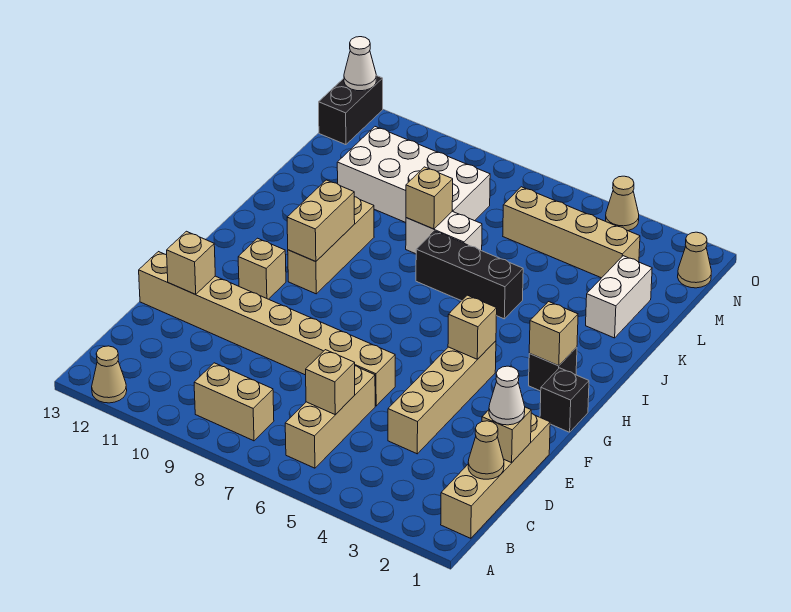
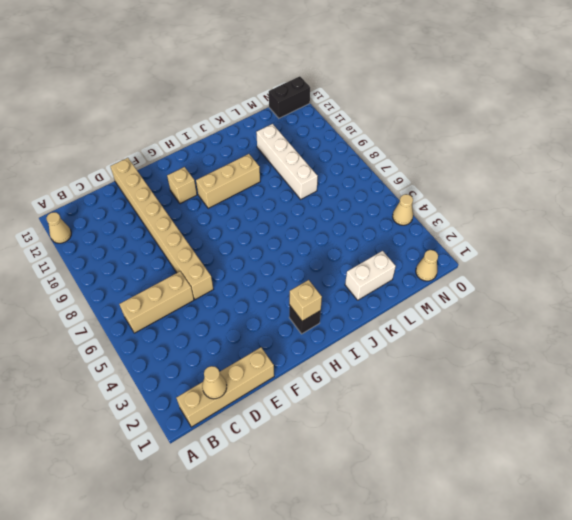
white brick L8:L11 level 1 -> white brick L8:M11 level 1
none -> tan brick B8:B9 level 1
none -> tan brick D4:G4 level 1
none -> black brick G1 level 1

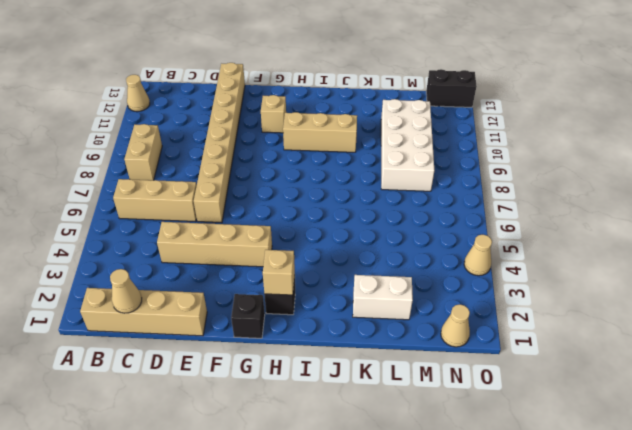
none -> black brick J5:J7 level 1
none -> white brick K7:K8 level 1
none -> tan brick M3:M6 level 1

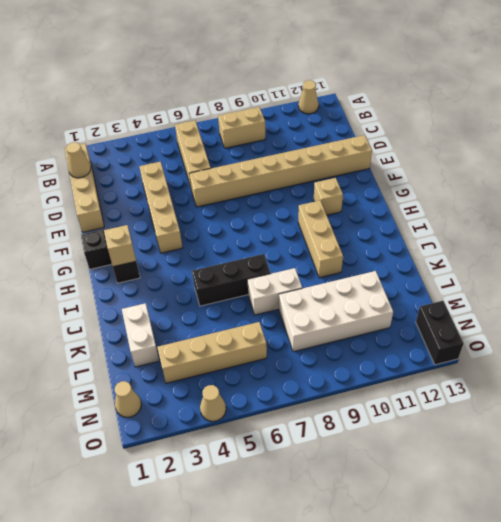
none -> tan brick C6 level 2
none -> tan brick D1 level 2
none -> tan brick E12 level 2

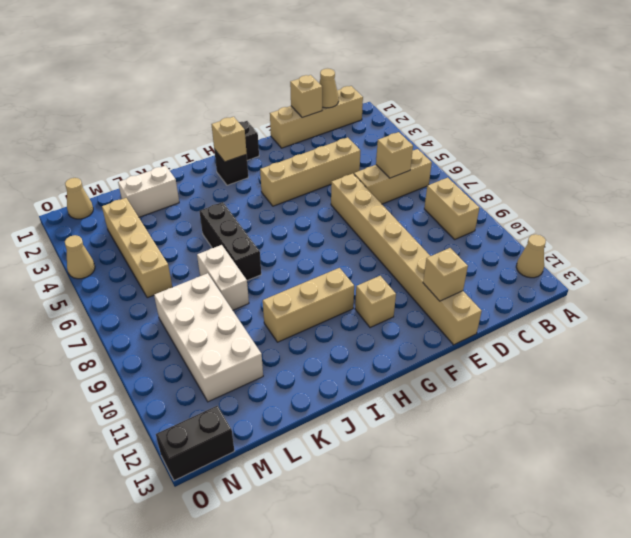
none -> tan brick G4 level 2
none -> tan brick H10:I10 level 2
none -> tan brick K8 level 2

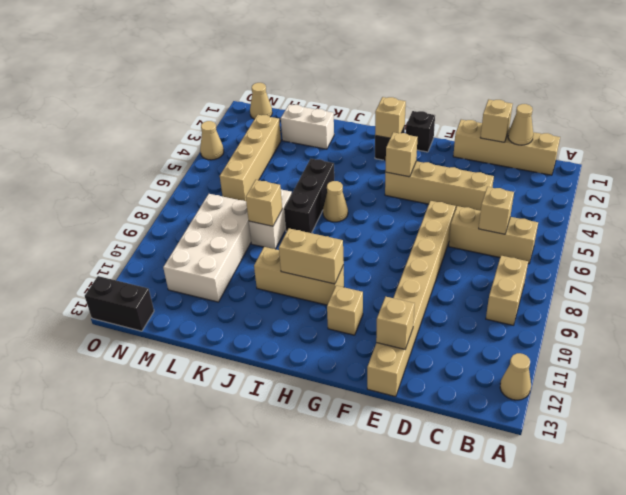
tan cone I6 level 1 -> none
none -> white cone O13 level 2
none -> white cone D1 level 3

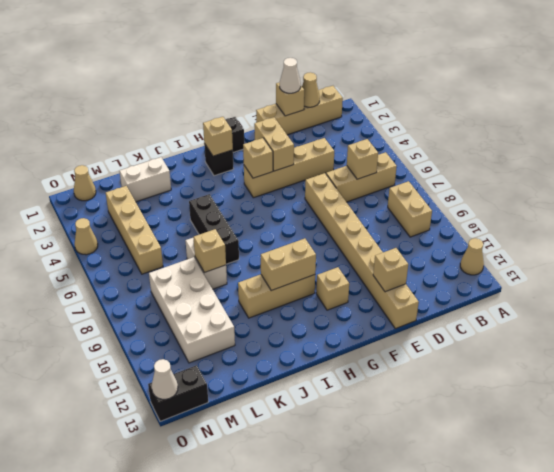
tan brick F3:F4 level 2 -> none

